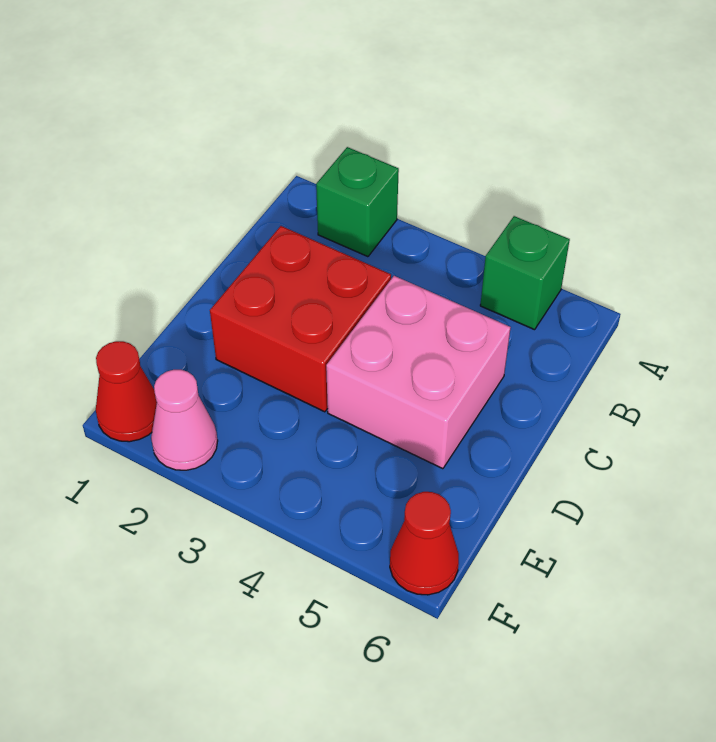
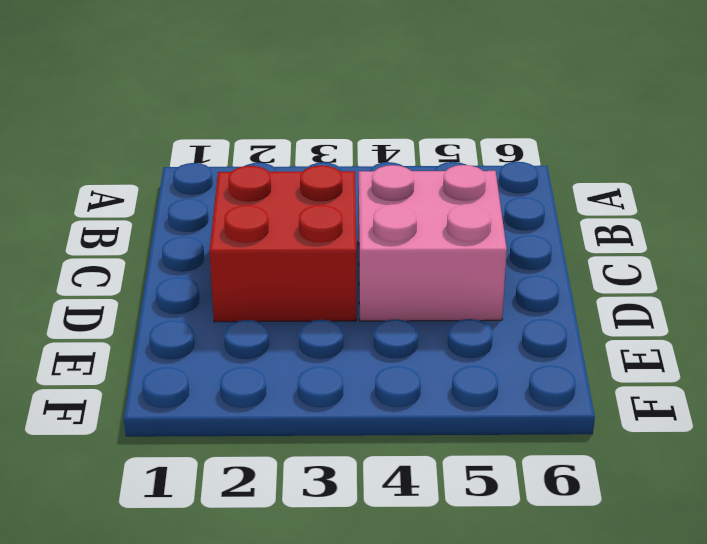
none -> green brick A2 level 1
none -> green brick A5 level 1

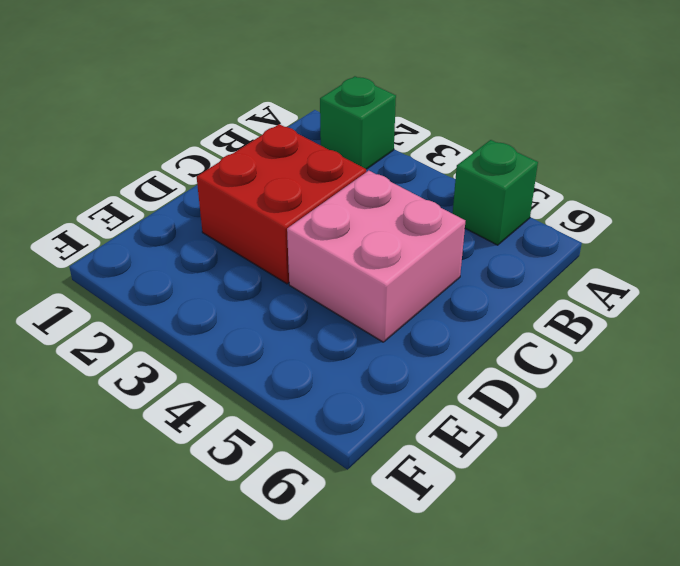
none -> red cone F1 level 1
none -> pink cone F2 level 1

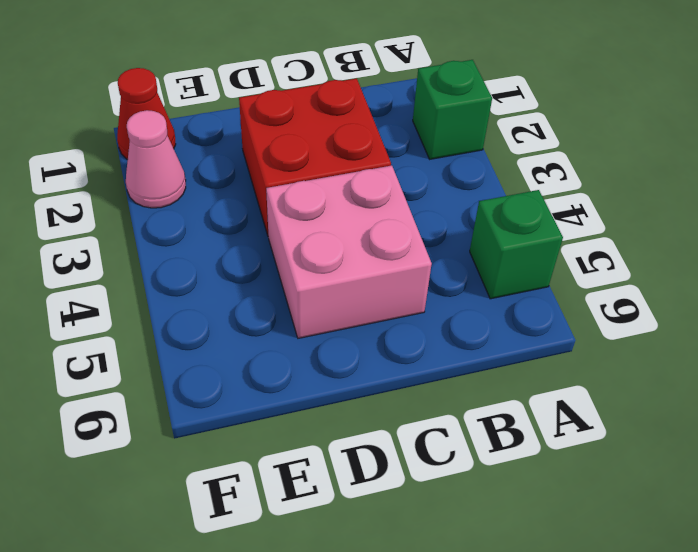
none -> red cone F6 level 1

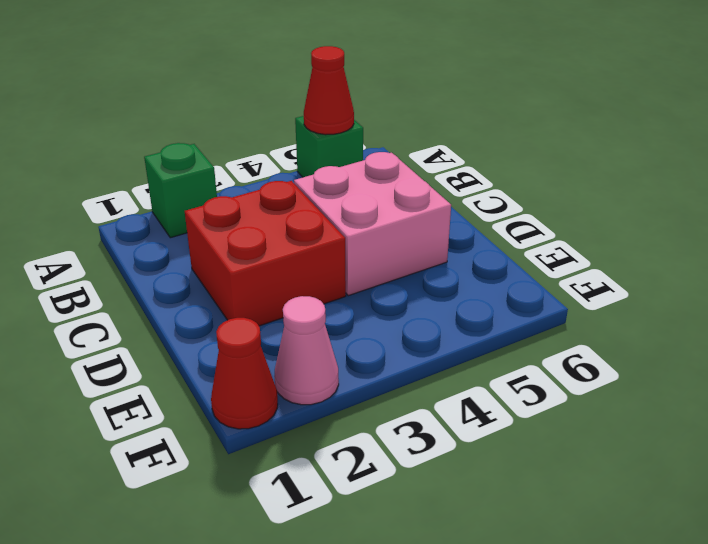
red cone A5 level 2 -> red cone F6 level 1

